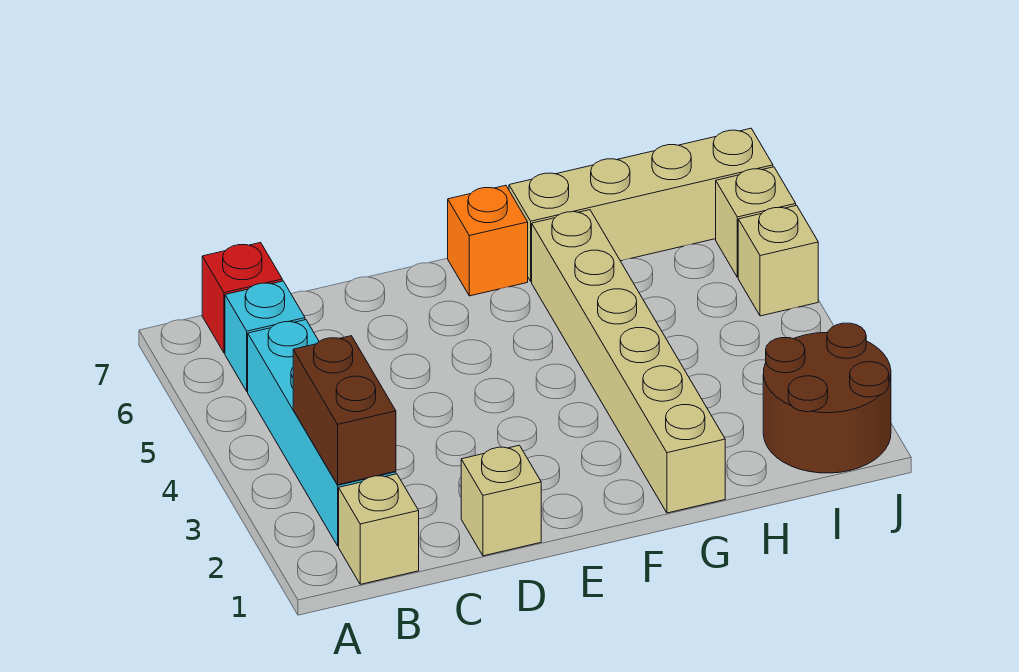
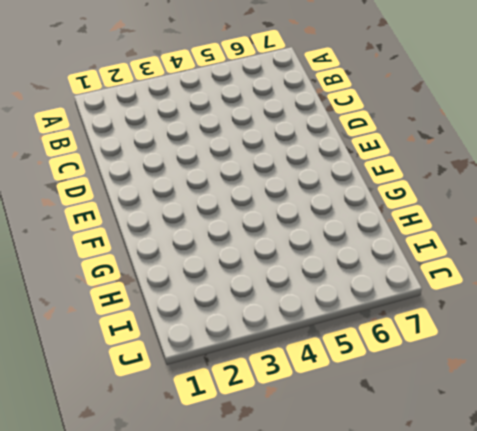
none -> tan brick B1 level 1
none -> cyan brick B2:B5 level 1
none -> cyan brick B6 level 1

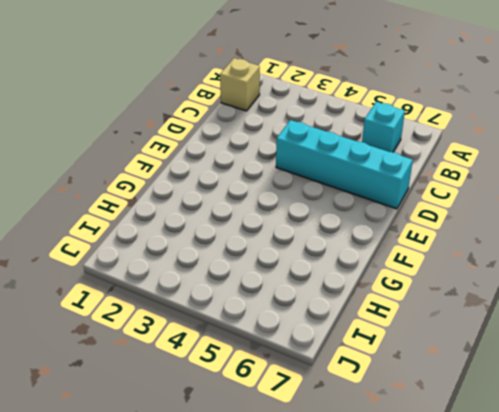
cyan brick D4:D7 level 1 -> cyan brick B2:B5 level 1
none -> red brick B7 level 1
none -> tan brick D1 level 1
none -> orange brick F7 level 1

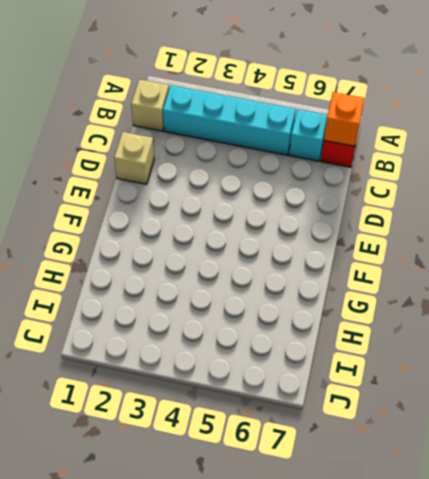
orange brick B7 level 2 -> orange brick F7 level 1
none -> tan brick G1:G6 level 1
none -> tan brick G7:J7 level 1
none -> brown round brick I1:J2 level 1

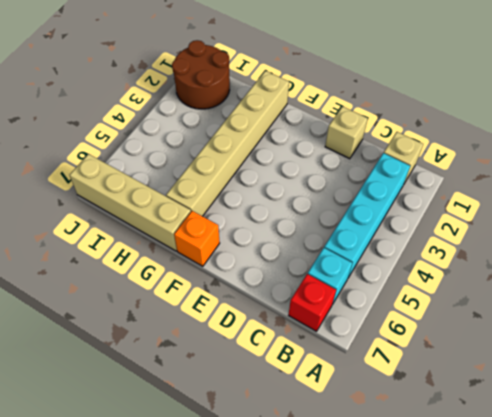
none -> tan brick J5 level 1
none -> tan brick J6 level 1
none -> brown brick B2:B3 level 2

